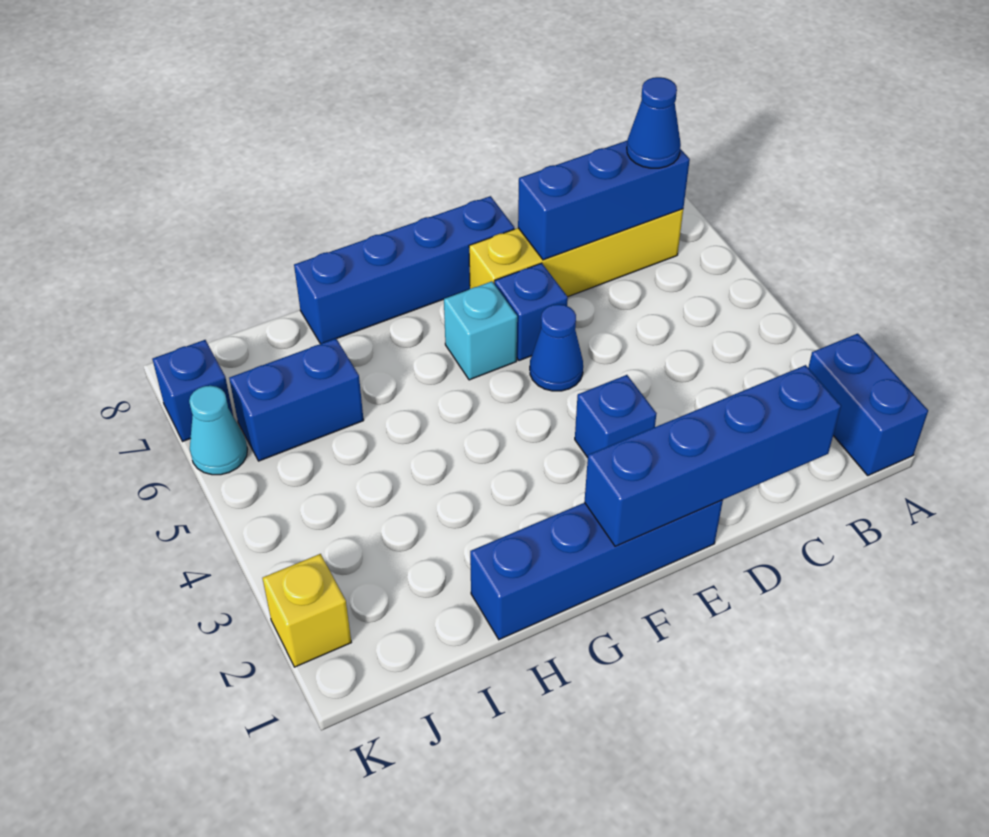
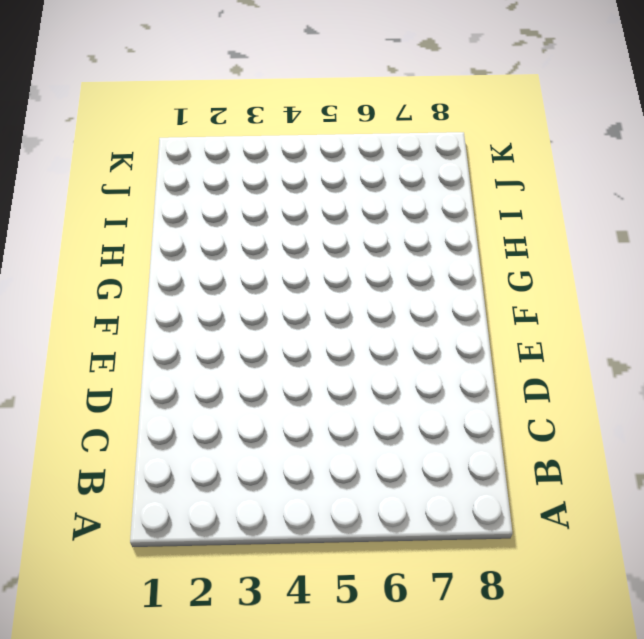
none -> blue brick A1:A2 level 1
none -> yellow brick B7:E7 level 1
none -> blue brick E1:H1 level 1

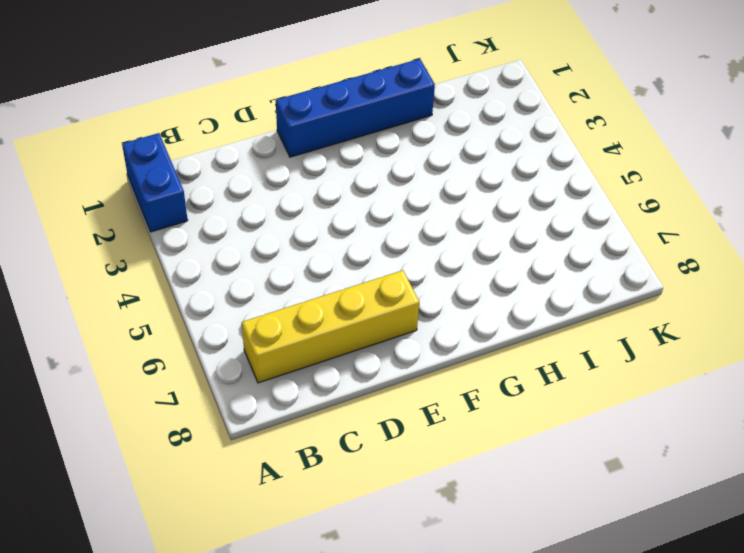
none -> blue brick E3 level 1
none -> blue cone E5 level 1
none -> blue brick E6 level 1

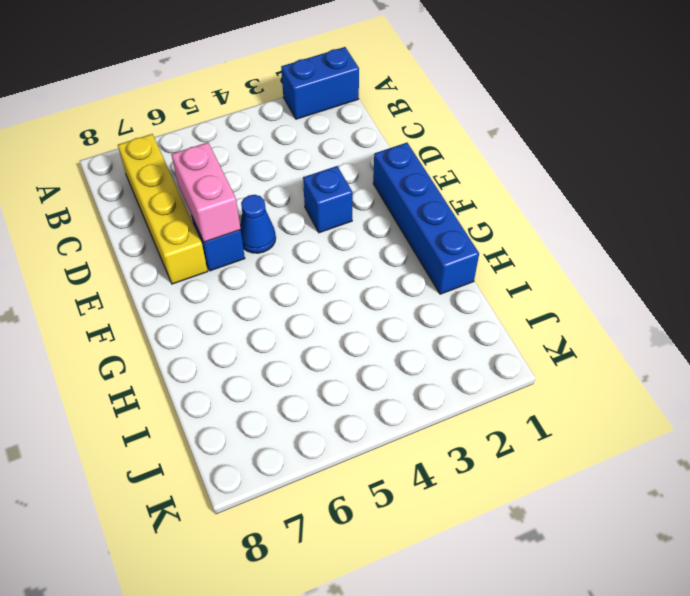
pink brick D6:E6 level 2 -> none
none -> blue brick E8:H8 level 1
none -> cyan brick F6 level 1
none -> blue brick I6:J6 level 1

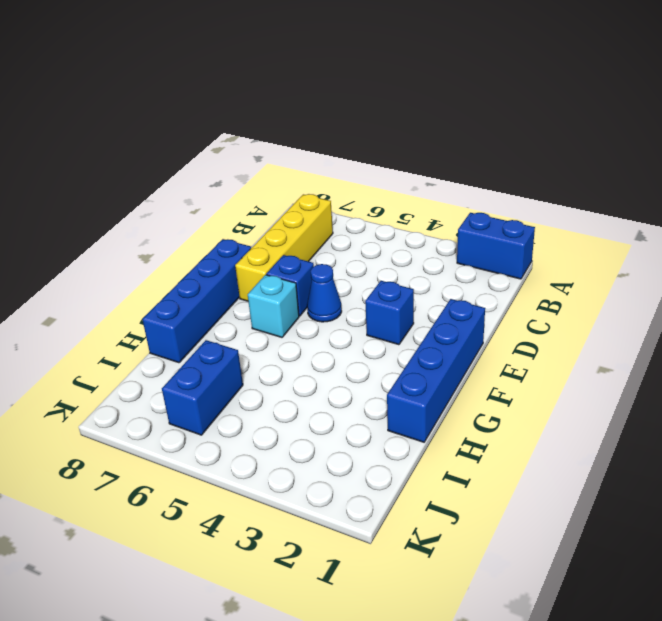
none -> yellow brick K2 level 1
none -> cyan cone K6 level 1
none -> blue brick K7 level 1

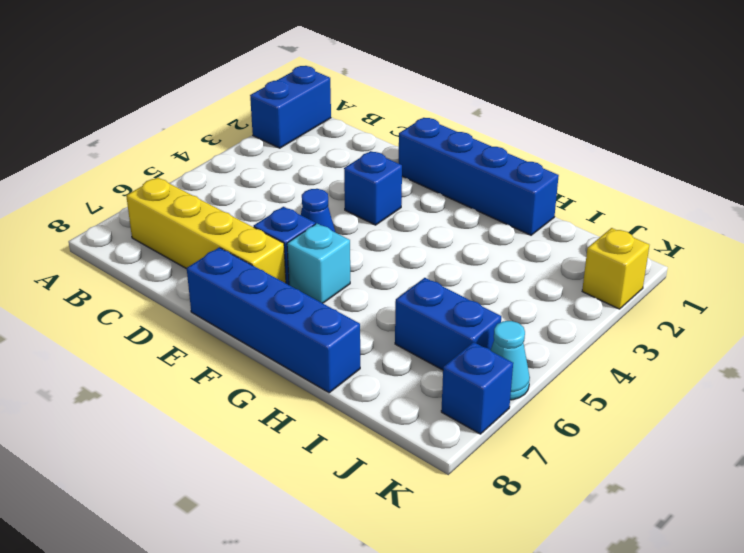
none -> blue brick B7:D7 level 2
none -> blue brick C1:F1 level 2
none -> blue cone B7 level 3

